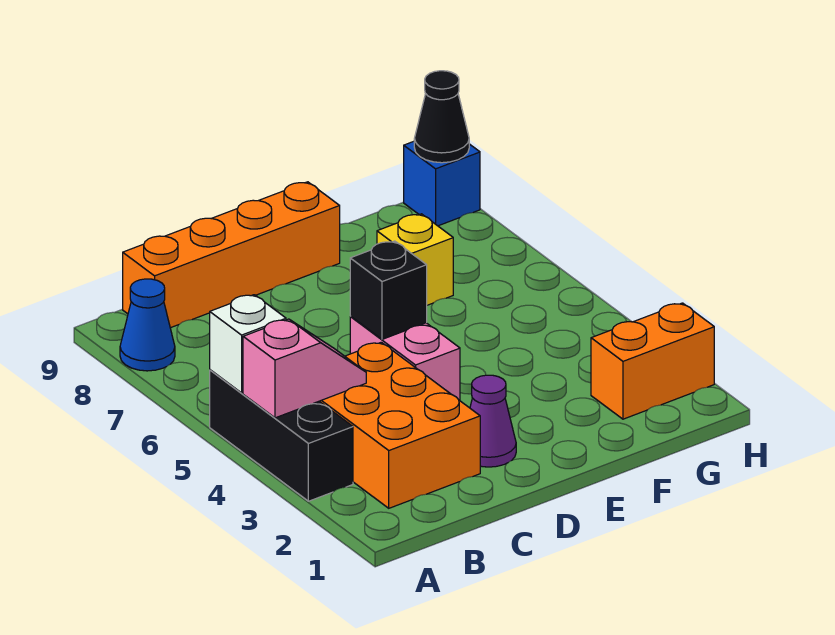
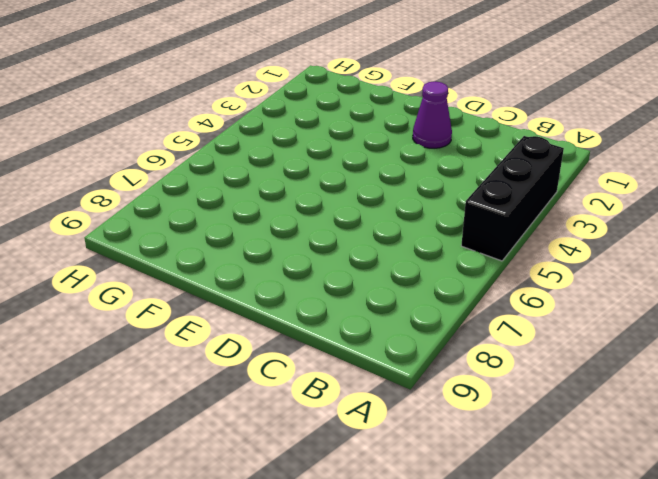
none -> blue cone A8 level 1
none -> orange brick B2:C4 level 1
none -> orange brick B9:E9 level 1

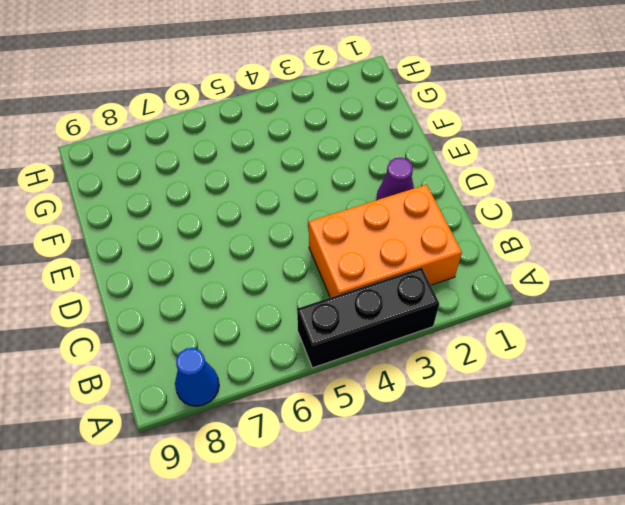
none -> orange brick B9:E9 level 1
none -> pink brick D4:D5 level 1
none -> yellow brick F7 level 1

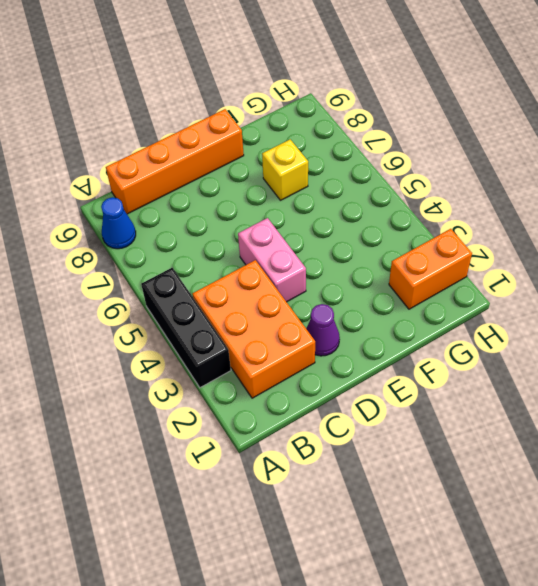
none -> blue brick H9 level 1
none -> pink slope A4:B4 level 2 top A
none -> white brick A5 level 2

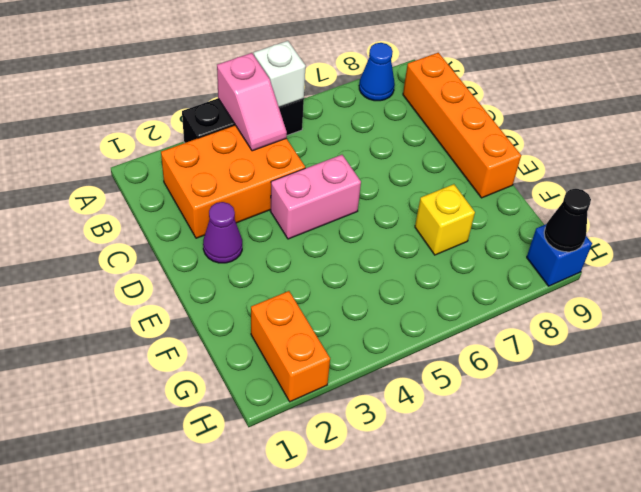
none -> black brick D5 level 2

